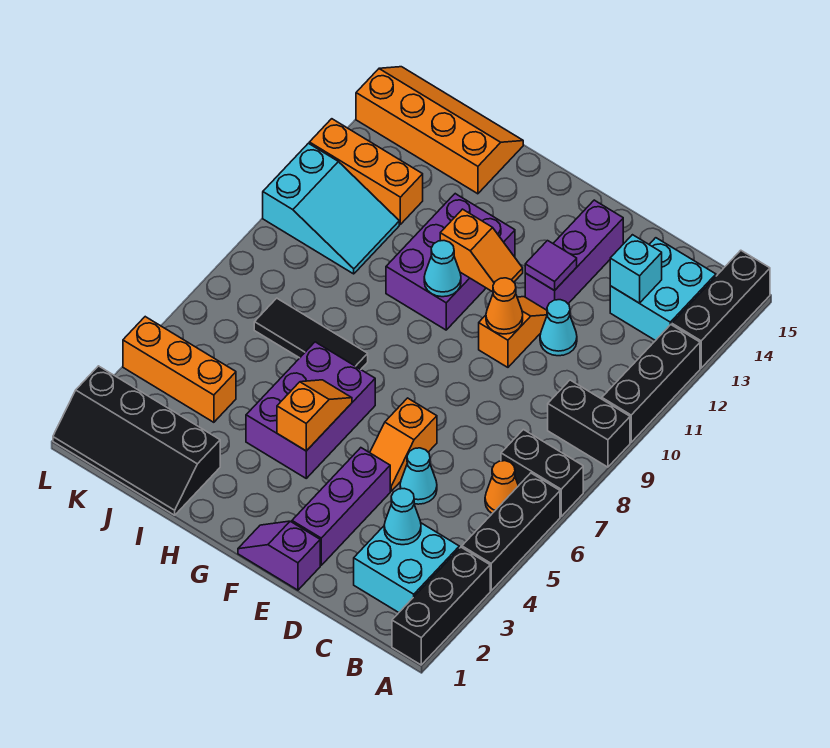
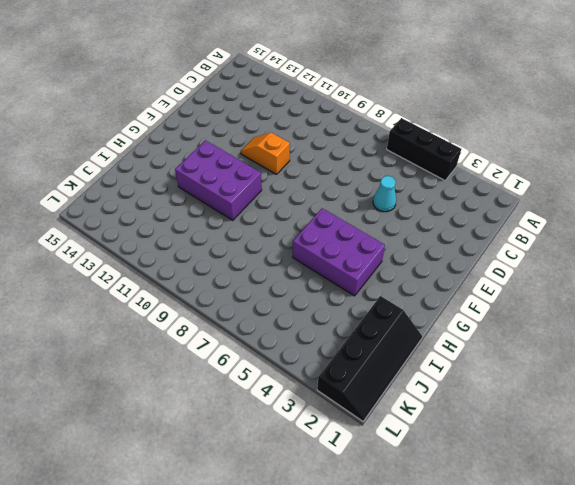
none -> black brick A1:A3 level 1
none -> black brick A7:B7 level 1
none -> black brick A9:B9 level 1
none -> black brick A10:A12 level 1

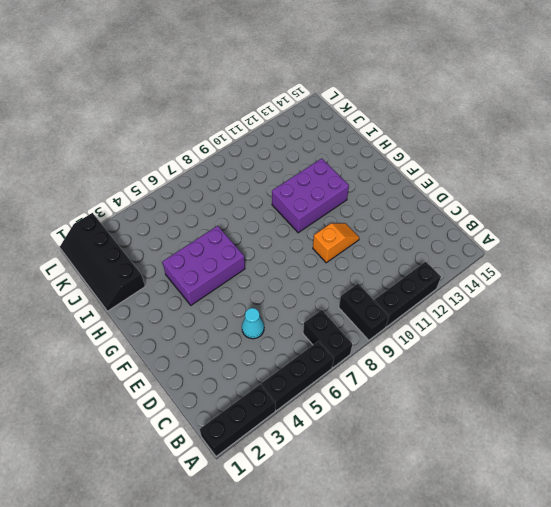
none -> black brick A13:A15 level 1
none -> cyan brick B2:C3 level 1
none -> orange cone B6 level 1
none -> cyan brick B13:C14 level 1

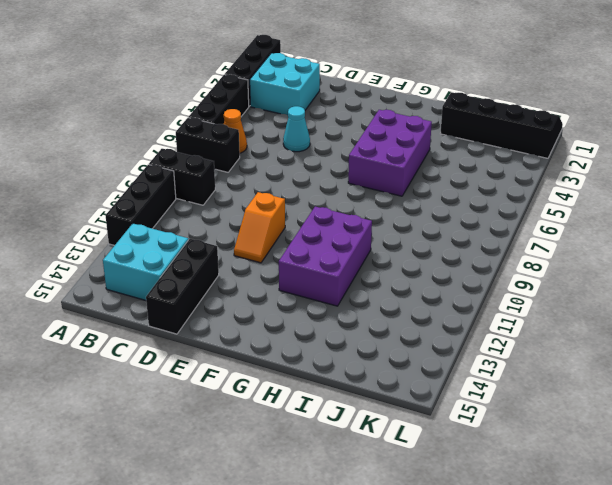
black brick D13:D15 level 1 -> black brick A13:A15 level 1
none -> cyan cone D11 level 1
none -> purple slope E1:F1 level 1 top E
none -> purple brick E2:E4 level 1
none -> orange slope E5:E6 level 1 top 6

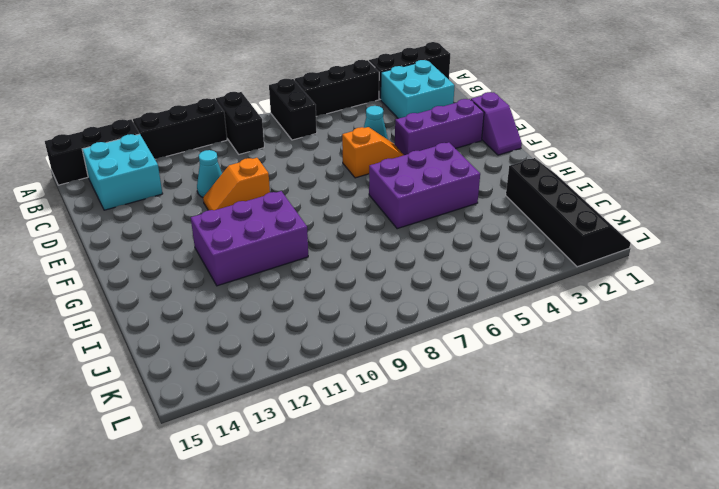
none -> orange cone B6 level 1
none -> purple brick E12:E14 level 1
none -> black tile H7:J7 level 1
none -> orange slope I14:L15 level 1 top 14

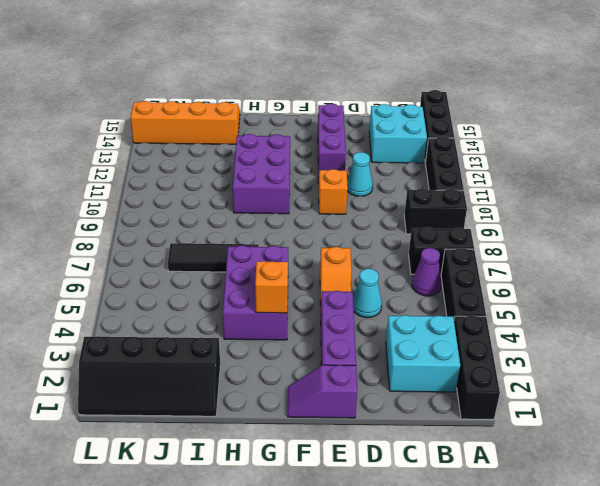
purple cone B6 level 1 -> orange cone B6 level 1
none -> orange brick J4:L4 level 1
none -> cyan slope J10:L11 level 1 top L
none -> orange brick J12:L12 level 1
none -> cyan cone C3 level 2

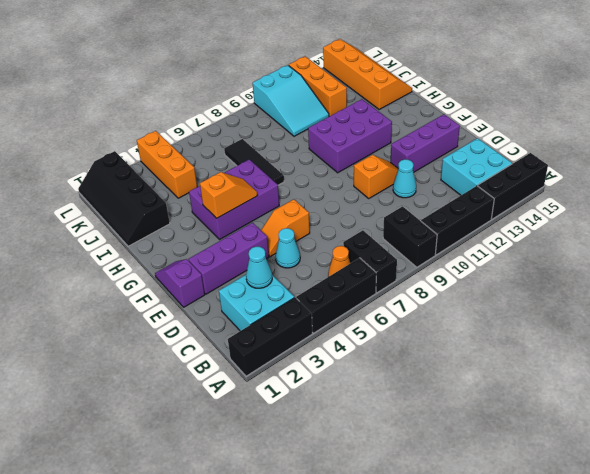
none -> cyan brick C13 level 2
none -> orange cone E10 level 2
none -> purple tile E12 level 2
none -> orange slope F11:G11 level 2 top G

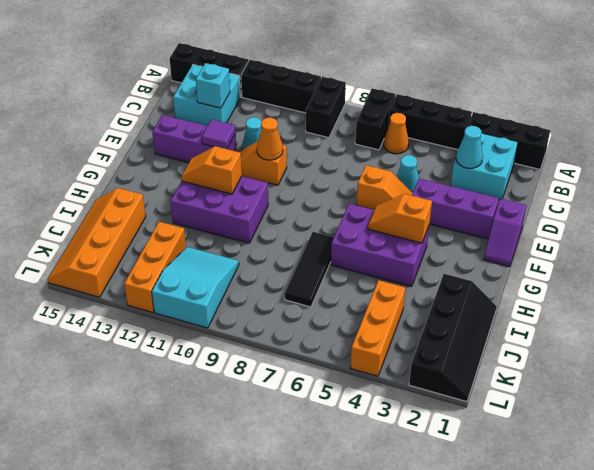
orange slope G11:G12 level 2 top 11 -> orange slope F11:G11 level 2 top G
none -> cyan cone G10 level 2

